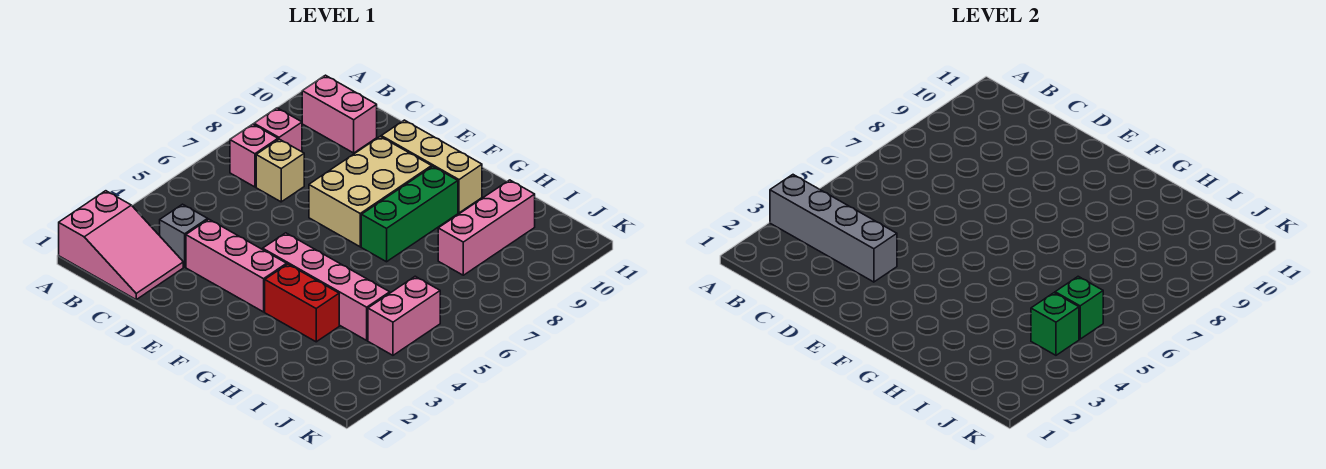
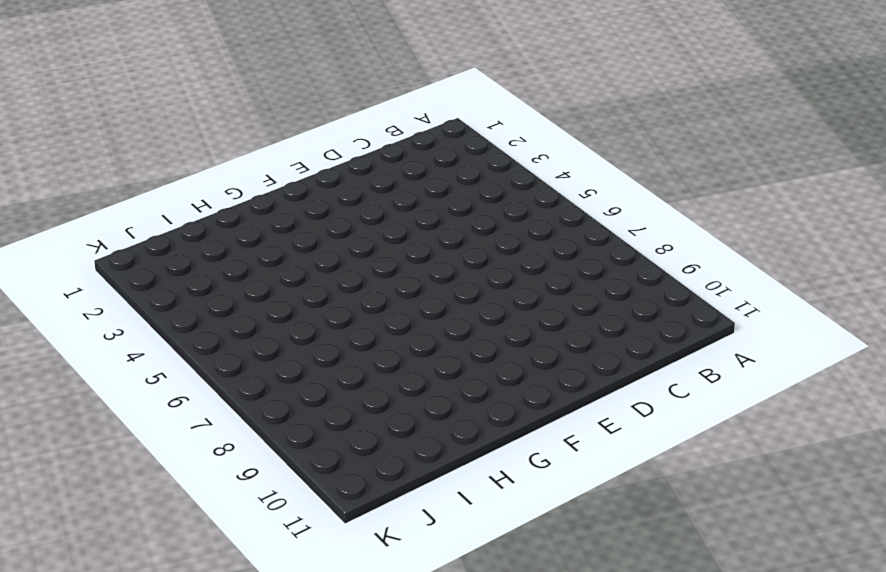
none -> pink slope A1:C2 level 1 top A
none -> pink brick B7 level 1
none -> pink brick B8 level 1

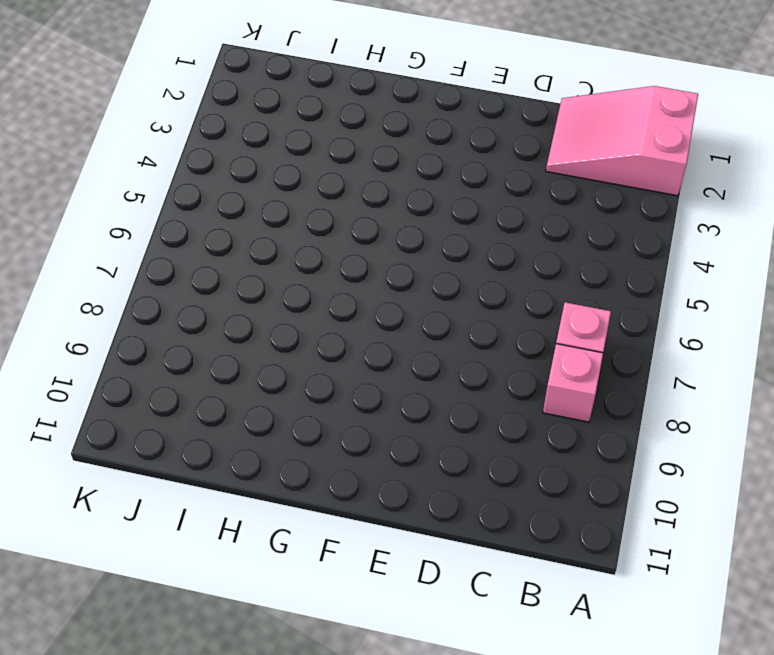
none -> pink brick B10:C10 level 1
none -> grey brick C3 level 1
none -> tan brick C7 level 1

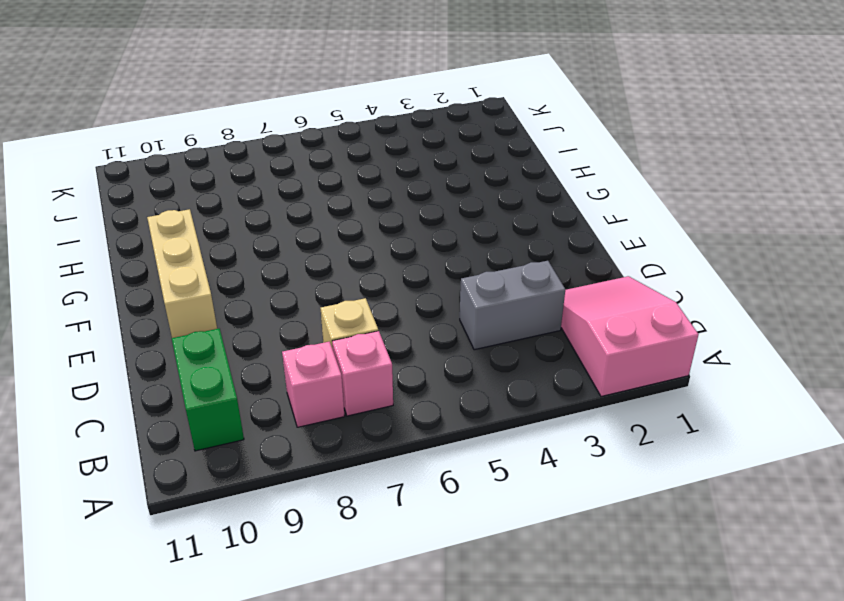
green brick B10:C10 level 1 -> pink brick B10:C10 level 1
grey brick C3:C4 level 1 -> grey brick C3 level 1
none -> pink brick D3:F3 level 1
none -> tan brick E7:F9 level 1
none -> pink brick F4:I4 level 1

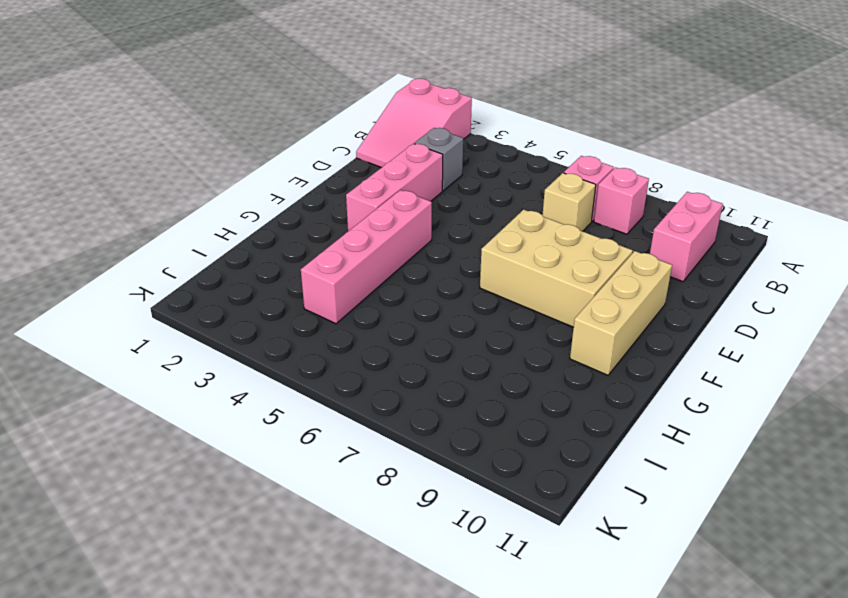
none -> red brick G3:H3 level 1
none -> green brick G7:G9 level 1
none -> pink brick I8:I10 level 1

